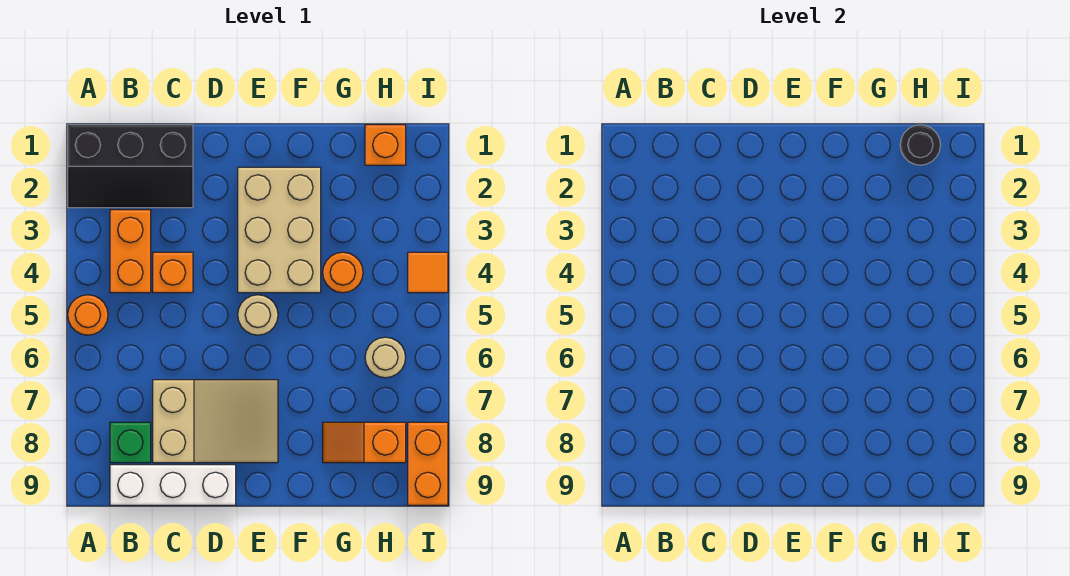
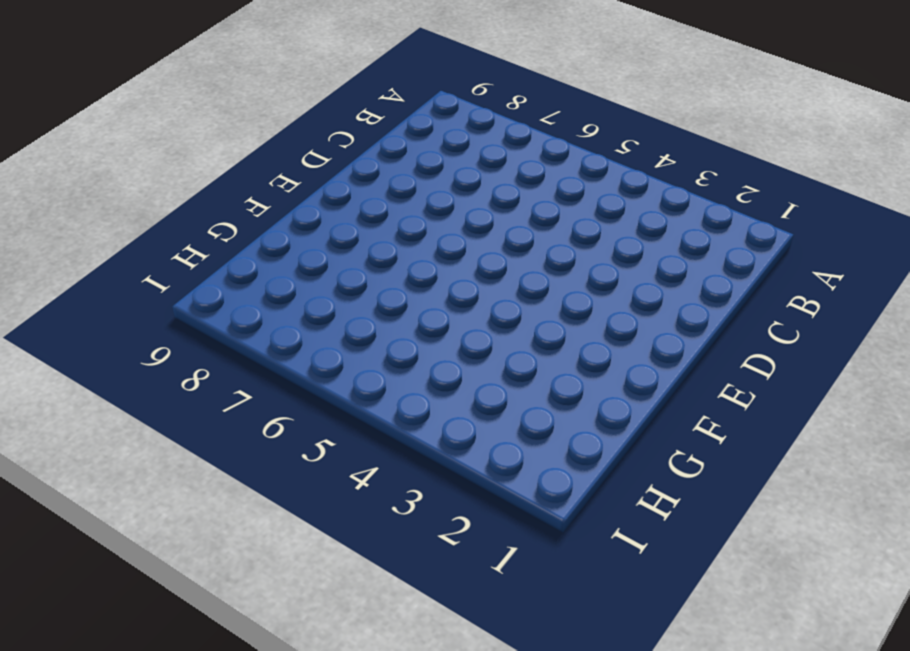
none -> black slope A1:C2 level 1 top 1
none -> orange round brick A5 level 1
none -> orange brick B3:B4 level 1

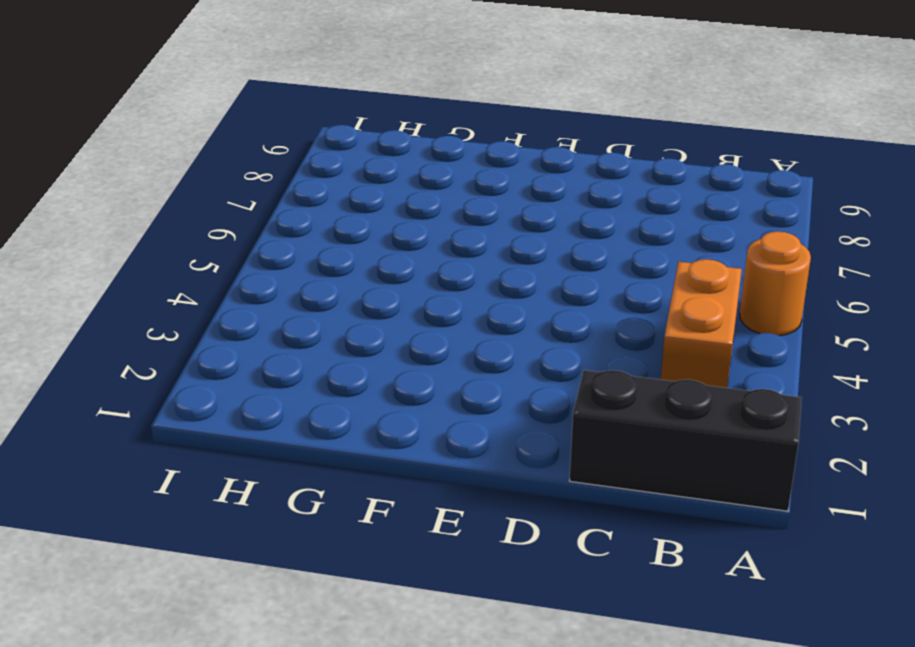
none -> green brick B8 level 1
none -> white brick B9:D9 level 1
none -> orange brick C4 level 1

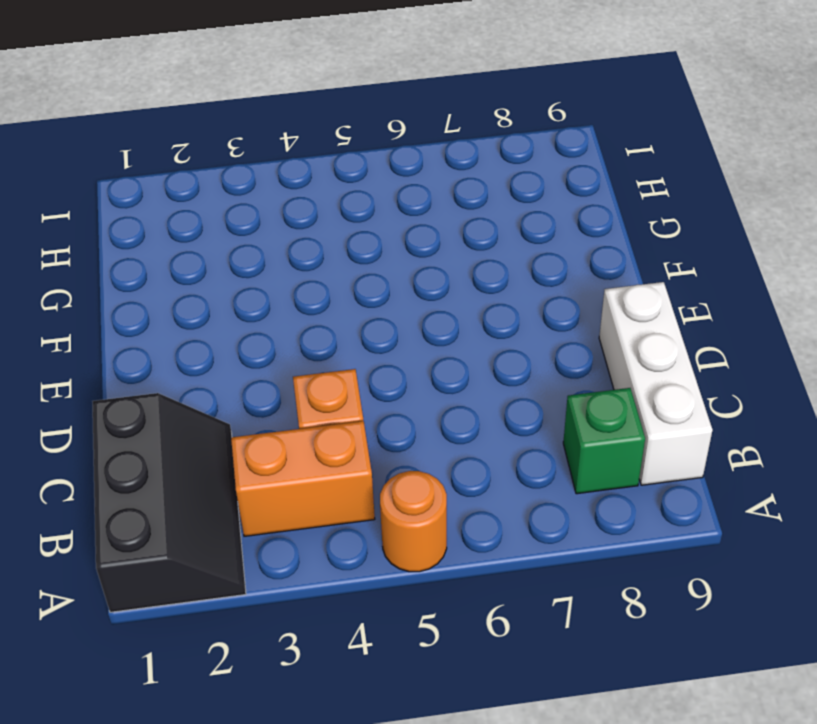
none -> tan slope C7:E8 level 1 top C
none -> tan brick E2:F4 level 1
none -> tan round brick E5 level 1

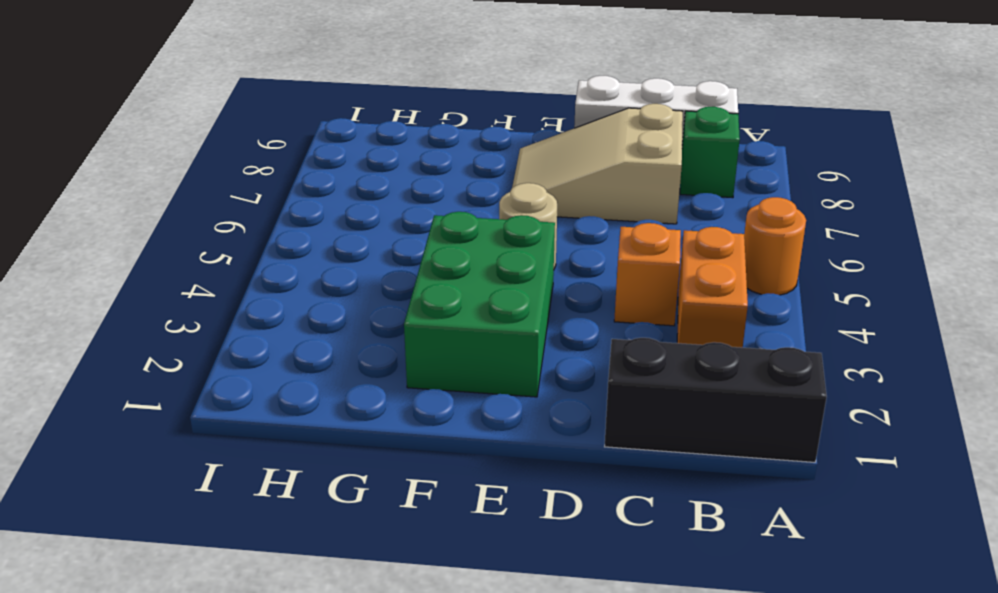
green brick E2:F4 level 1 -> tan brick E2:F4 level 1
none -> orange round brick G4 level 1
none -> orange slope G8:H8 level 1 top H
none -> orange brick H1 level 1

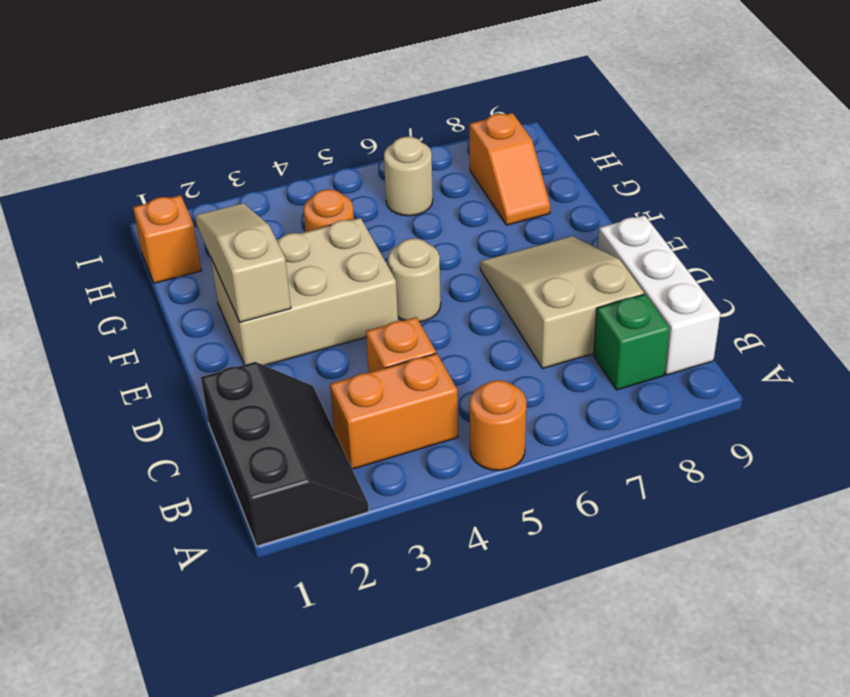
tan slope E2:G2 level 2 top E -> none
none -> orange tile I4 level 1
none -> orange brick I8:I9 level 1
none -> black round brick H1 level 2

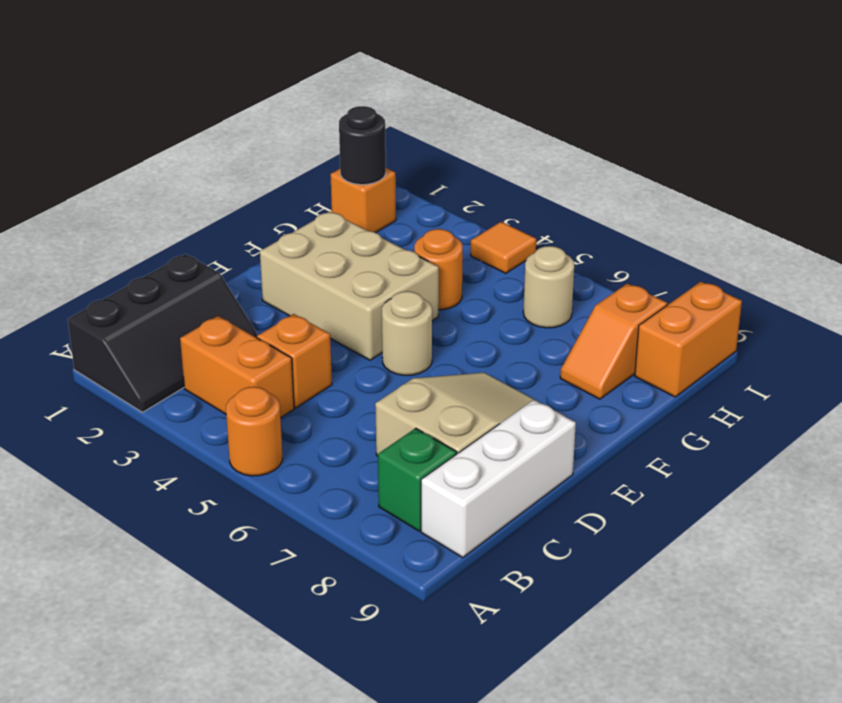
orange brick H9:I9 level 1 -> orange brick I8:I9 level 1

